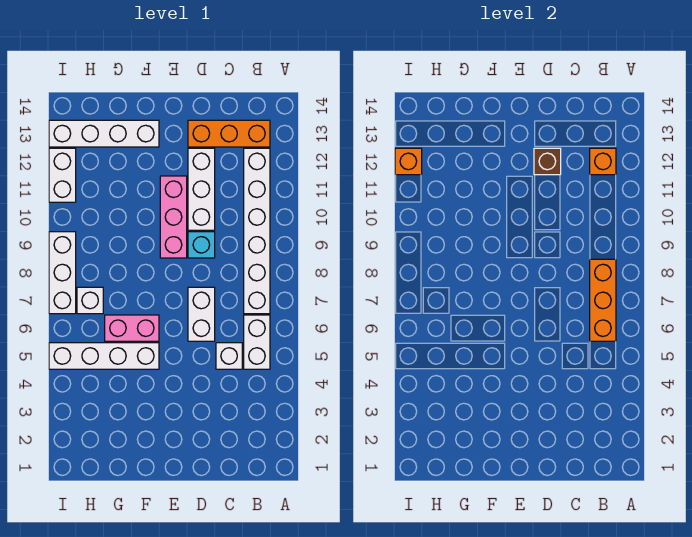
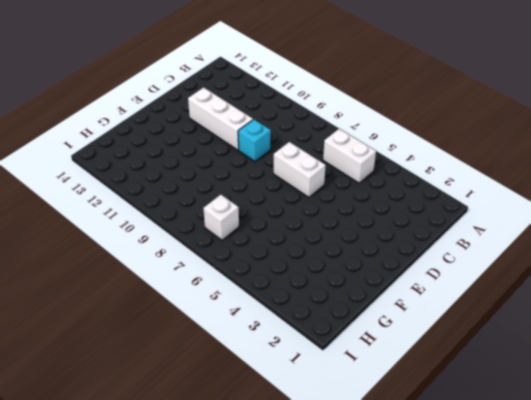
none -> white brick B7:B12 level 1
none -> orange brick B13:D13 level 1
none -> white brick C5 level 1

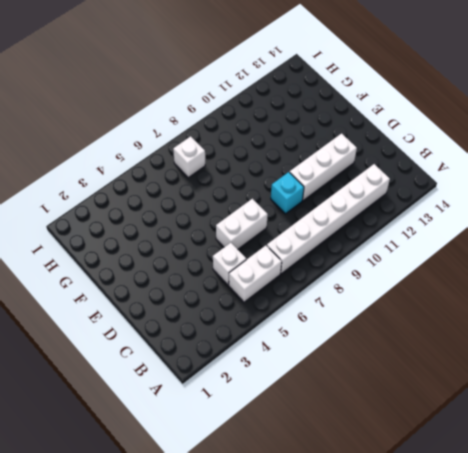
none -> orange brick B13:D13 level 1
none -> pink brick E9:E11 level 1
none -> white brick F5:I5 level 1

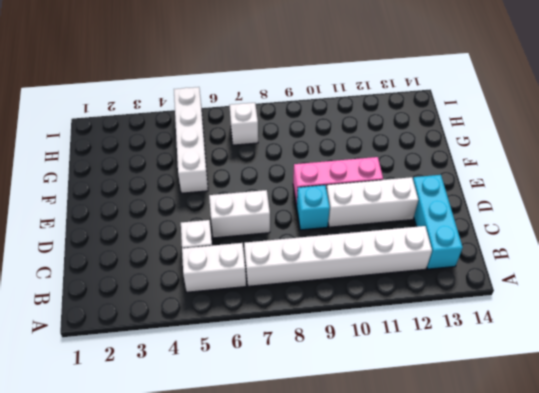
cyan brick B13:D13 level 1 -> orange brick B13:D13 level 1
none -> pink brick F6:G6 level 1
none -> white brick F13:I13 level 1
none -> white brick I7:I9 level 1

